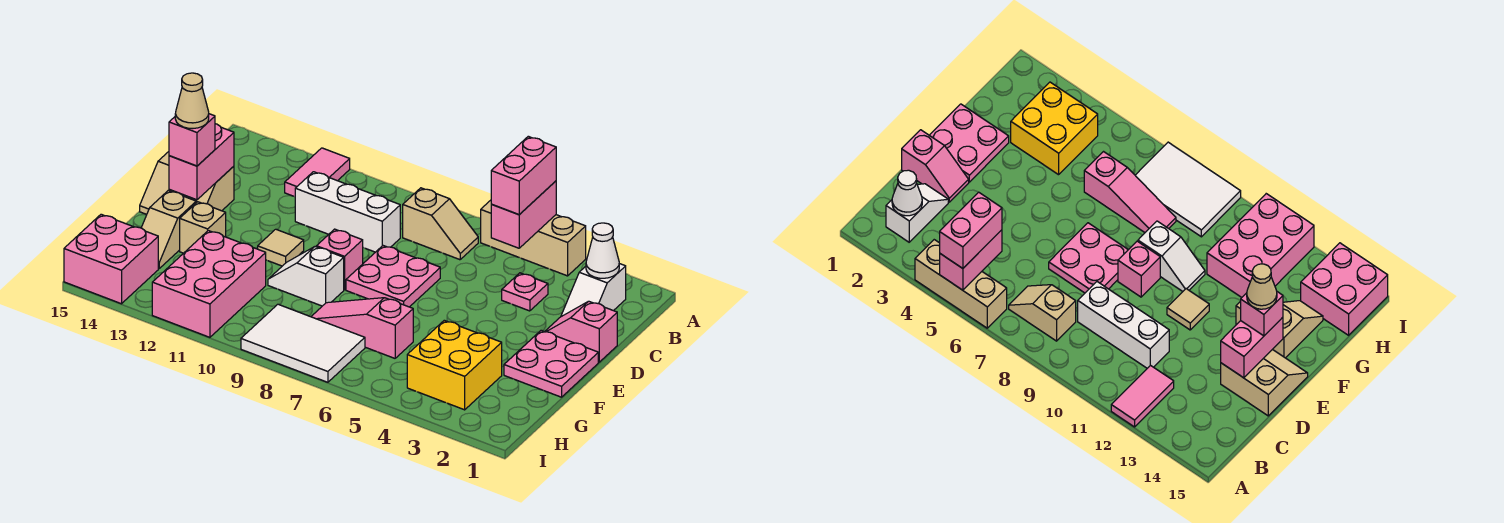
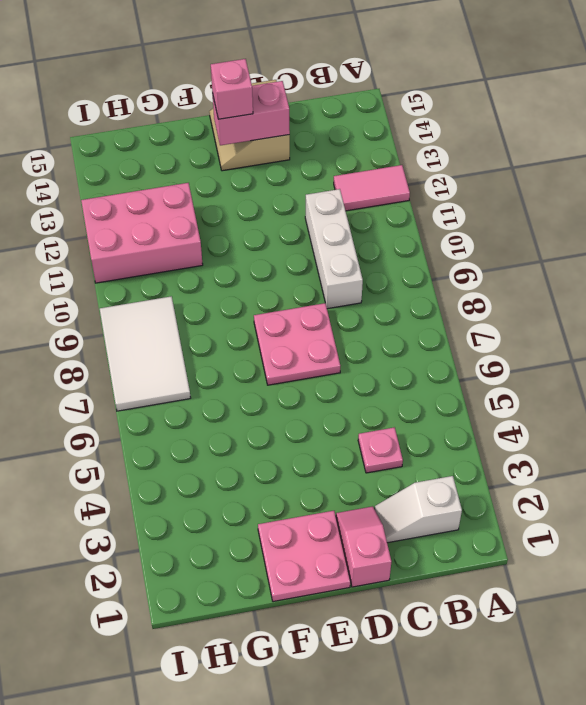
none -> tan brick A4:A6 level 1
none -> tan slope B7:B8 level 1 top 8
none -> pink brick E9 level 1

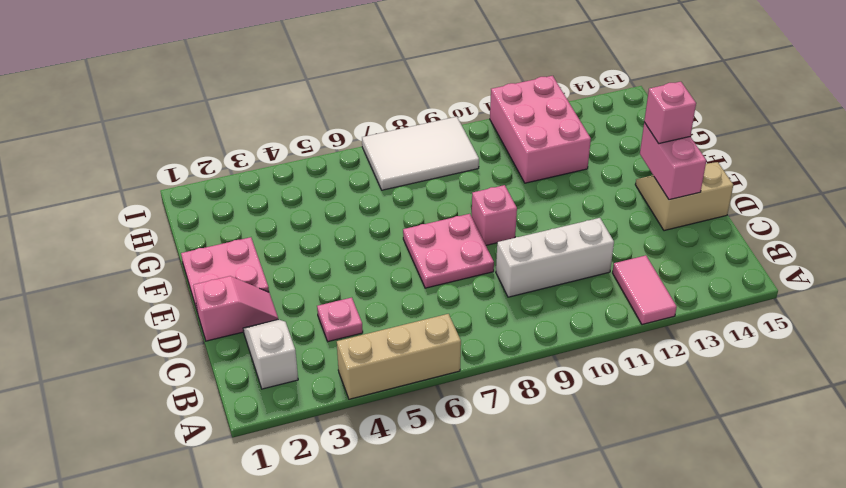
none -> tan slope B7:B8 level 1 top 8
none -> tan tile E11 level 1
none -> white slope F9:F10 level 1 top 9

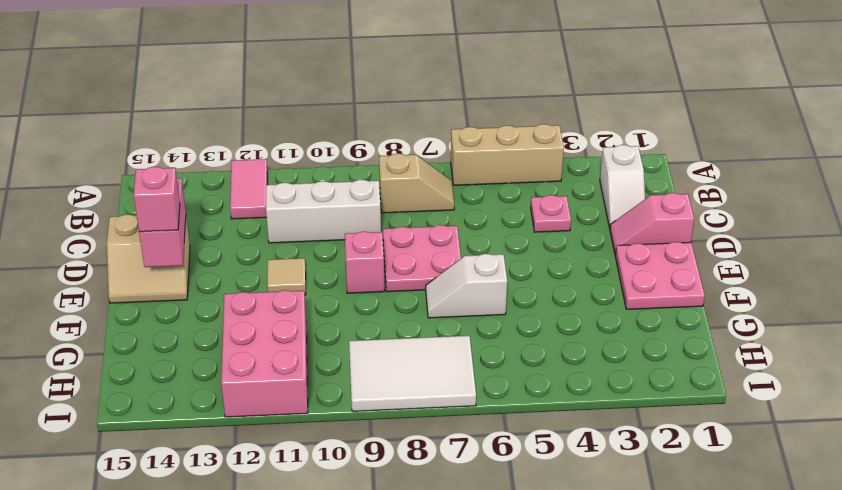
white slope F6:F7 level 1 top 6 -> white slope F9:F10 level 1 top 9
none -> tan brick F13 level 1
none -> tan slope F14:G14 level 1 top F
none -> yellow brick G3:H4 level 1

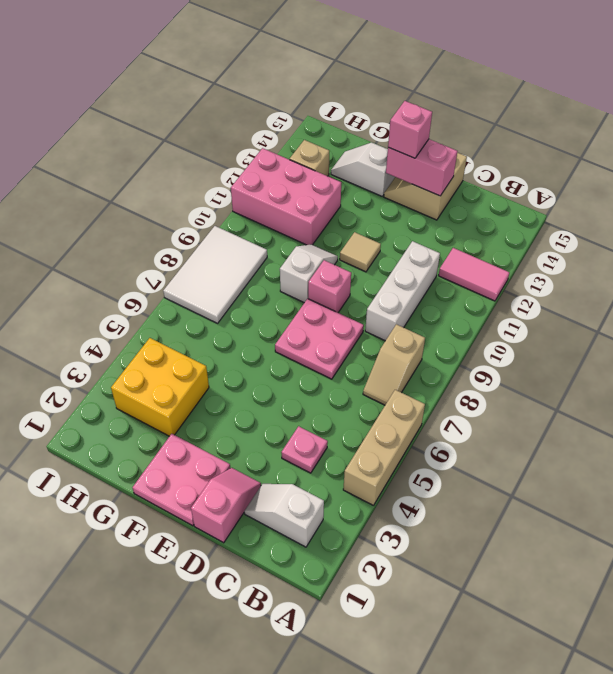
white slope F14:G14 level 1 top F -> tan slope F14:G14 level 1 top F
tan brick H13 level 1 -> tan brick F13 level 1
none -> pink slope G6:G8 level 1 top 6
none -> pink brick H14:I15 level 1
none -> pink brick A5:B5 level 2

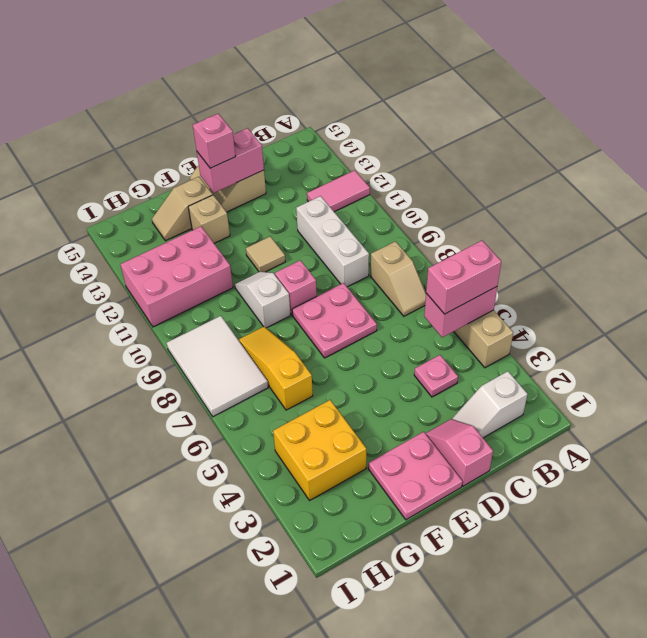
yellow slope G6:G8 level 1 top 6 -> pink slope G6:G8 level 1 top 6
none -> pink brick H14:I15 level 1
none -> white cone B2 level 2
none -> tan cone E14 level 4

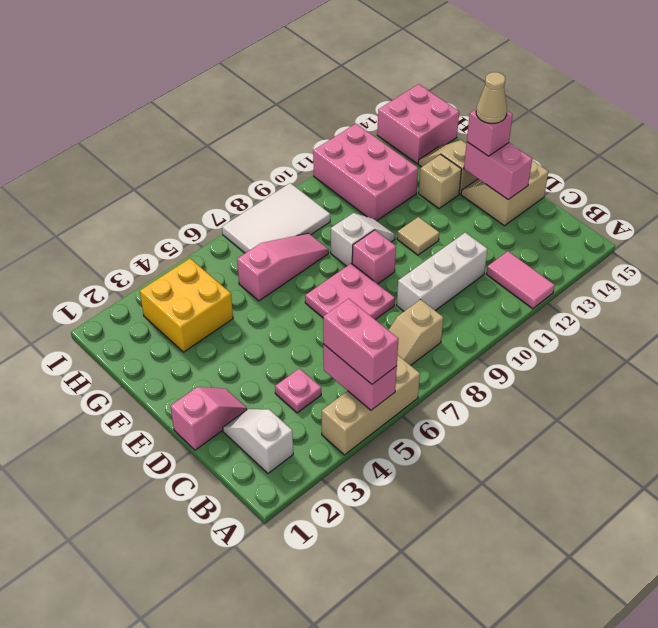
none -> pink plate E1:F2 level 1
none -> white cone B2 level 2

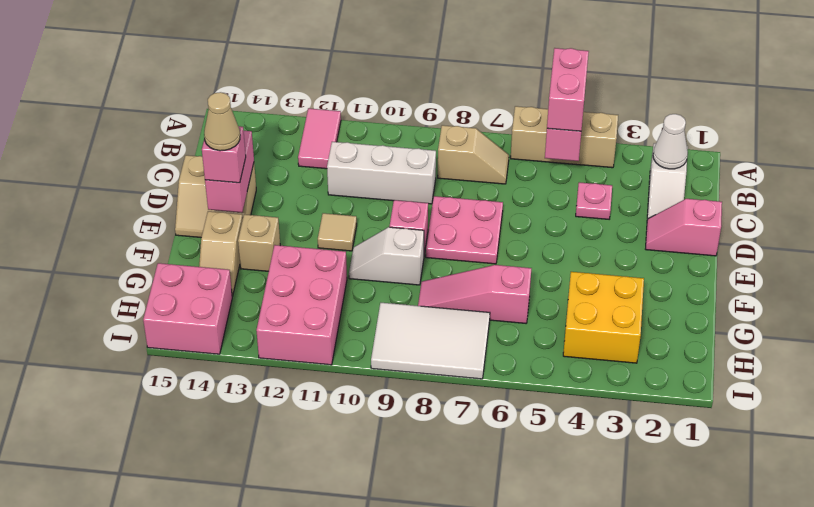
none -> pink plate E1:F2 level 1

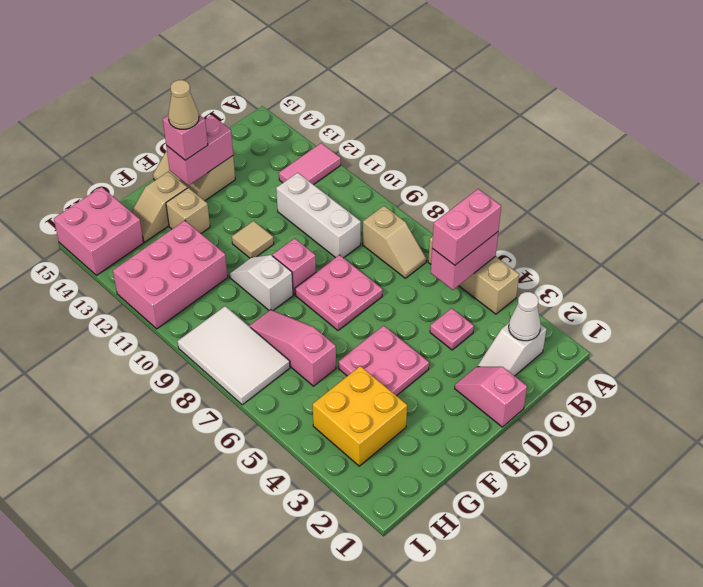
pink plate E4:F5 level 1 -> pink plate E1:F2 level 1

